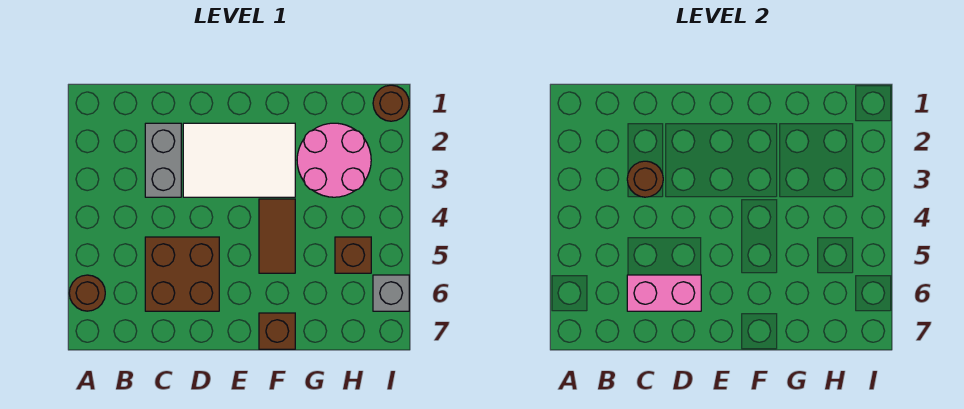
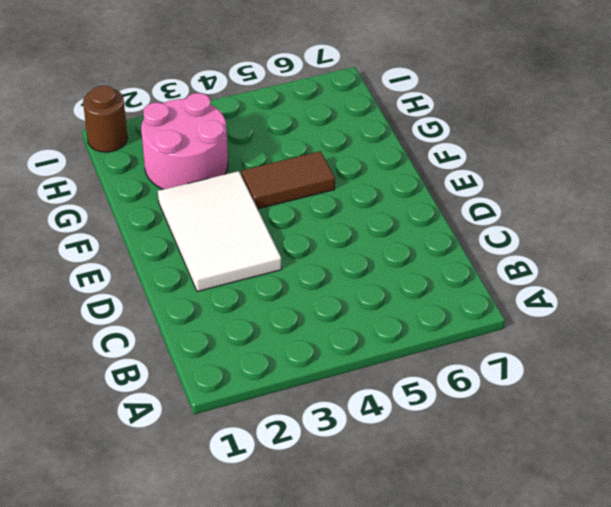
none -> brown round brick A6 level 1
none -> grey brick C2:C3 level 1
none -> brown brick C5:D6 level 1

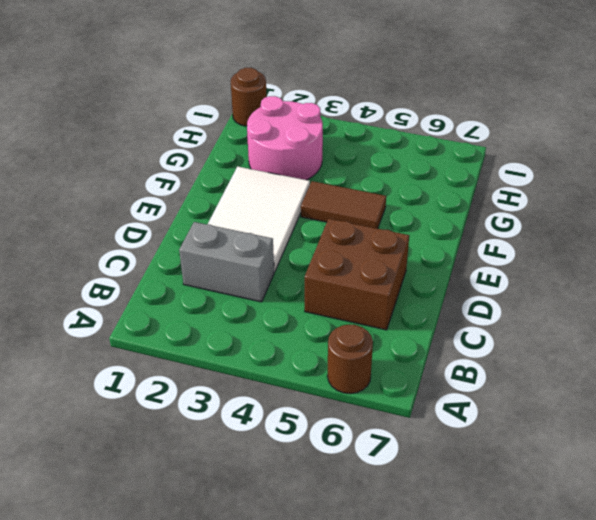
none -> brown brick F7 level 1
none -> brown brick H5 level 1
none -> grey brick I6 level 1

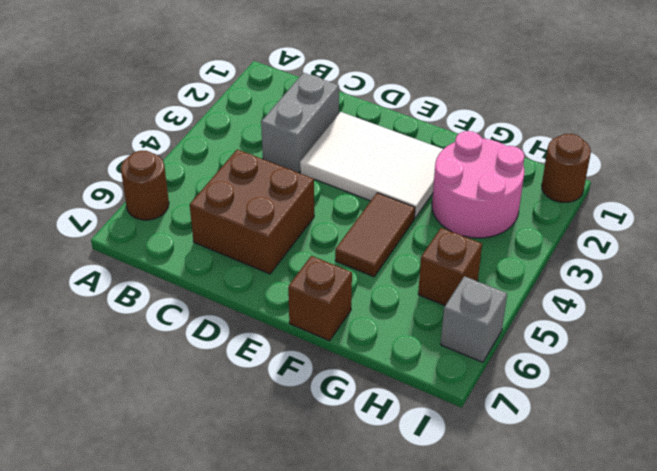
none -> brown round brick C3 level 2
none -> pink brick C6:D6 level 2

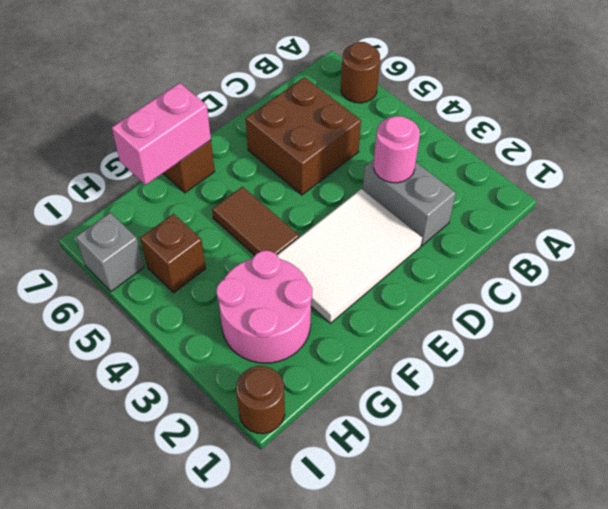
pink round brick C3 level 2 -> brown round brick C3 level 2
pink brick F7:G7 level 2 -> pink brick C6:D6 level 2

